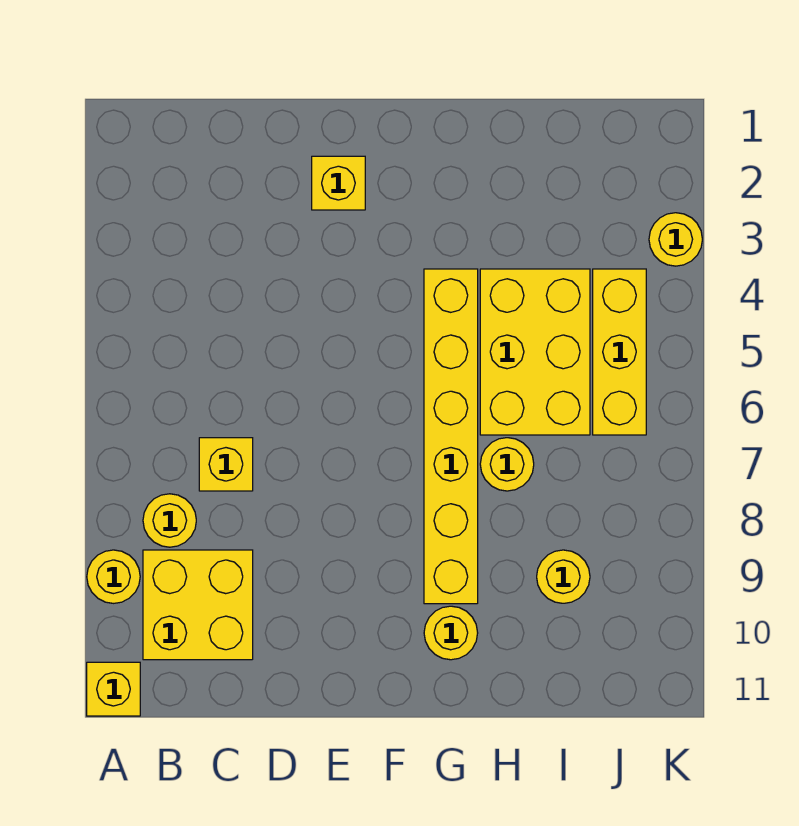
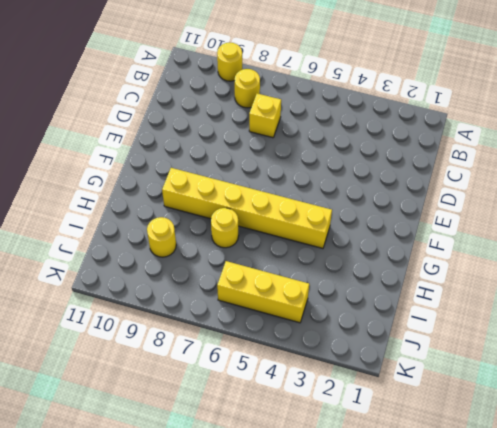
none -> yellow brick A11 level 1
none -> yellow brick B9:C10 level 1
none -> yellow brick E2 level 1

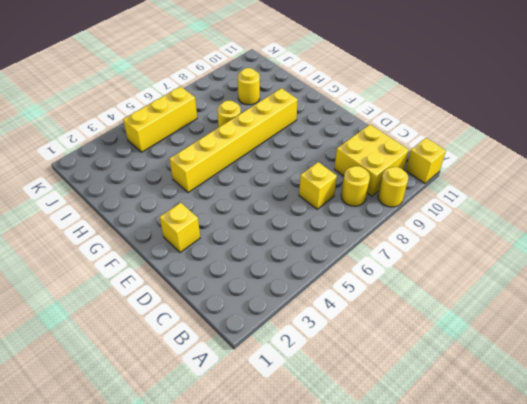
none -> yellow round brick G10 level 1
none -> yellow brick H4:I6 level 1
none -> yellow round brick K3 level 1

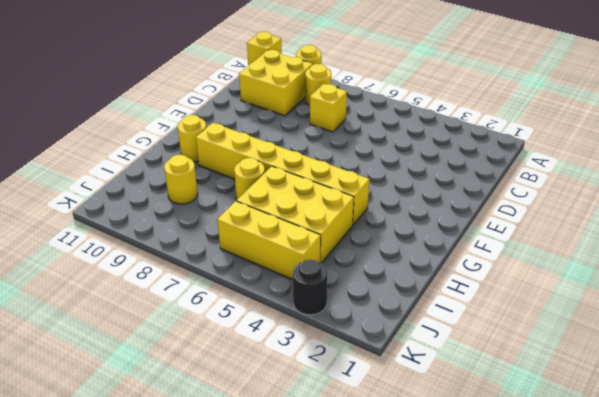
black round brick K3 level 1 -> yellow round brick K3 level 1
none -> yellow brick E2 level 1

